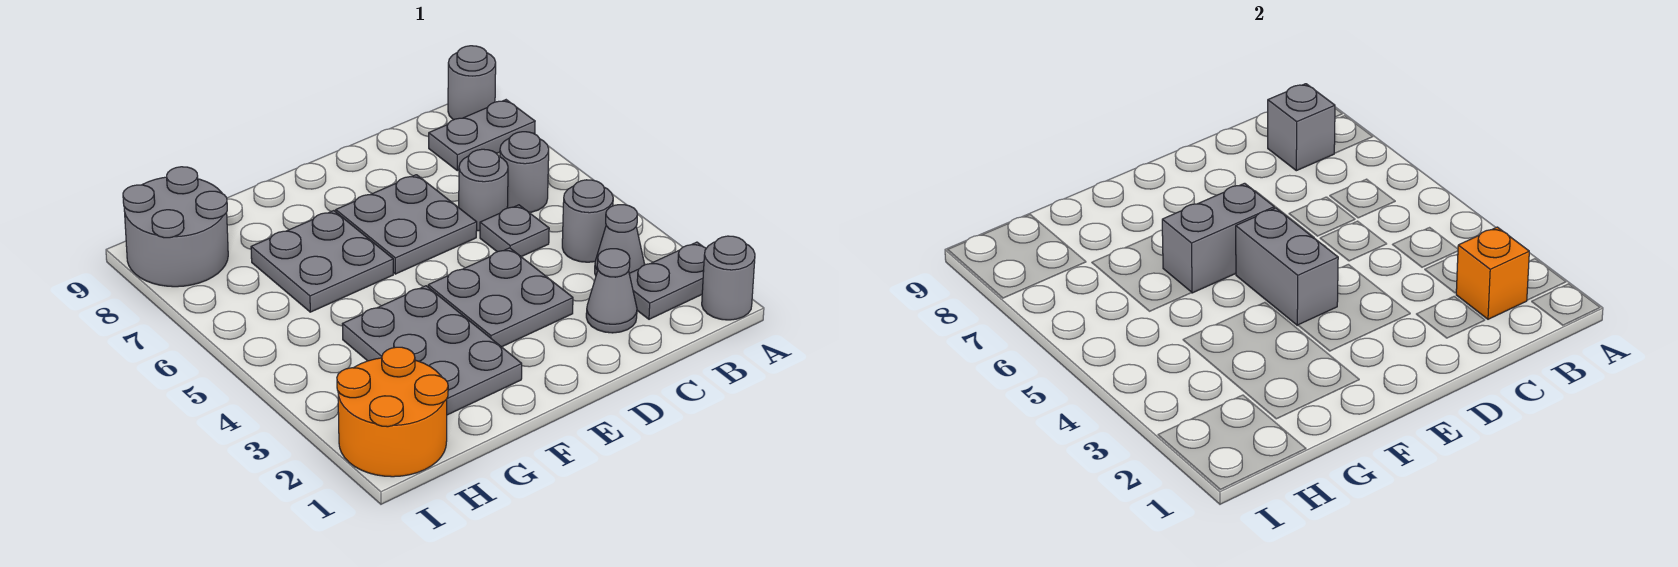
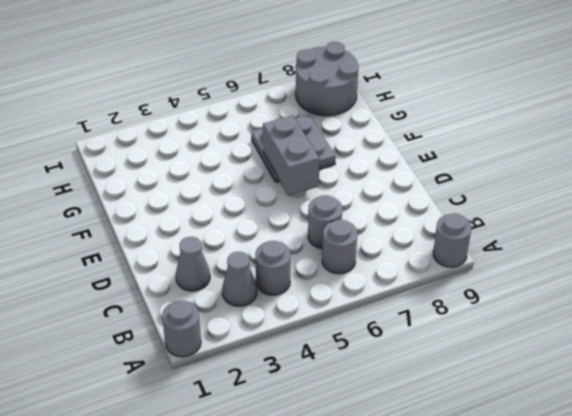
none -> grey plate A2:B2 level 1
none -> grey plate A8:B8 level 1
none -> grey plate C5 level 1

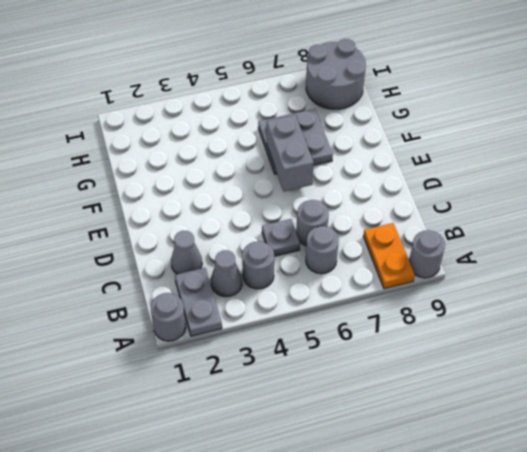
orange plate A8:B8 level 1 -> grey plate A8:B8 level 1
none -> grey plate D3:E4 level 1
none -> grey plate D6:E7 level 1
none -> grey plate F2:G4 level 1

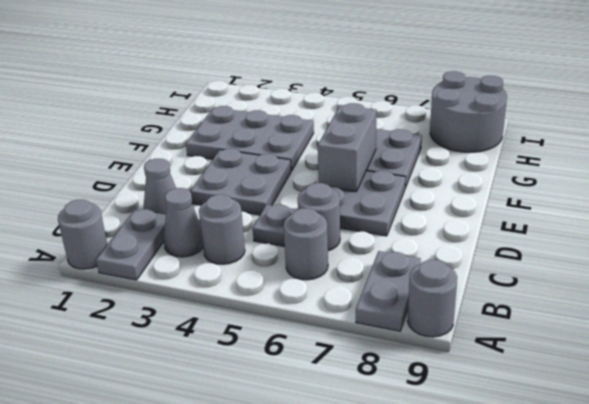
none -> orange round brick H1:I2 level 1
none -> orange brick B2 level 2
none -> grey brick B8 level 2

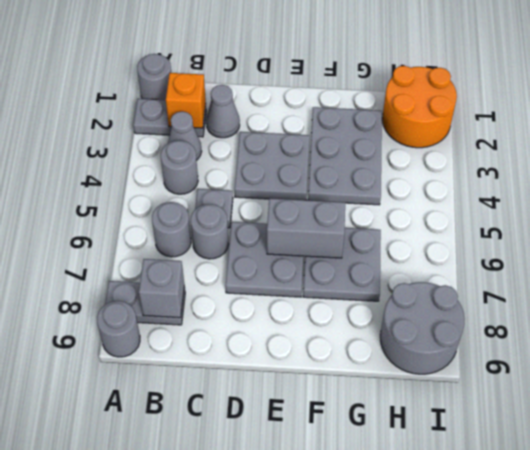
none -> grey brick E4:E5 level 2

